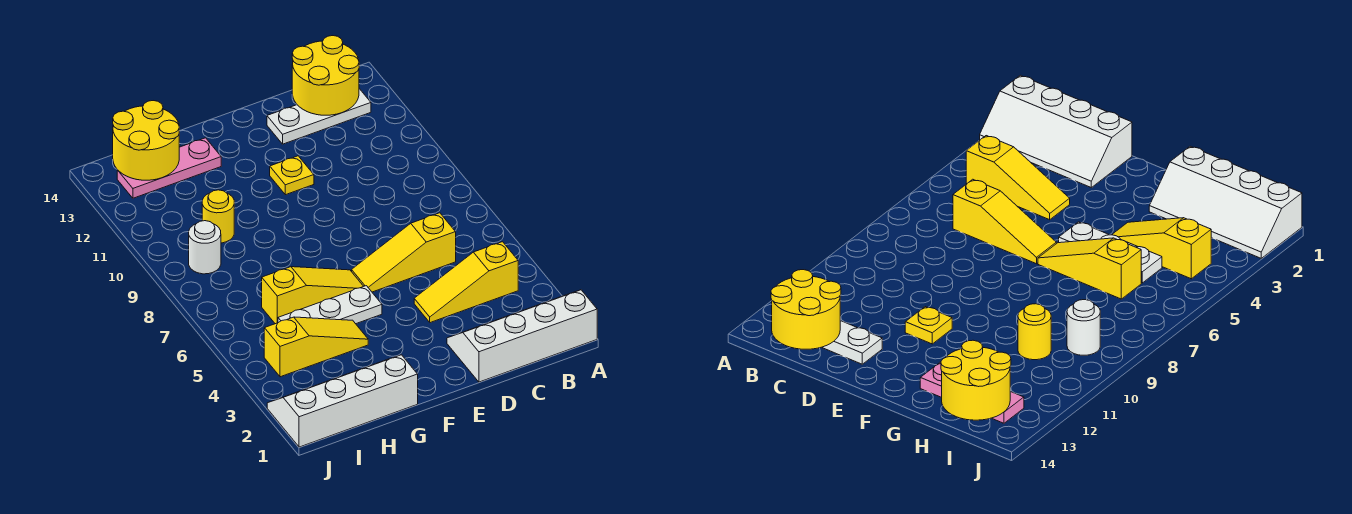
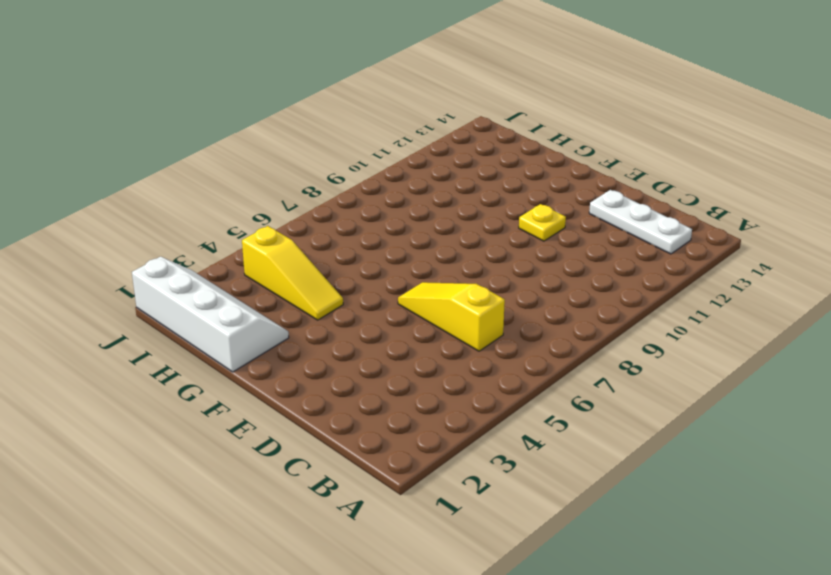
none -> white slope A1:D2 level 1 top 1
none -> yellow slope B4:D4 level 1 top B
none -> white plate F5:H5 level 1

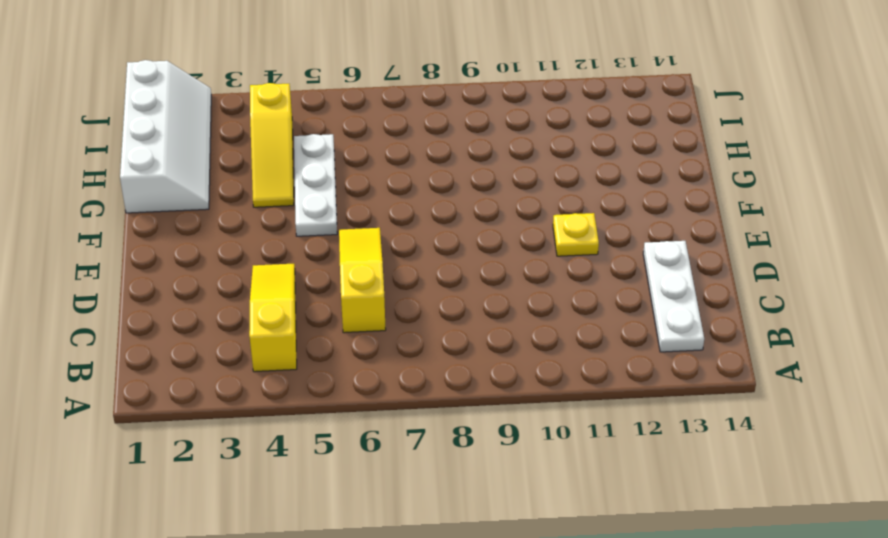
none -> white slope A1:D2 level 1 top 1
none -> yellow slope F6:H6 level 1 top H
none -> pink plate G13:I13 level 1

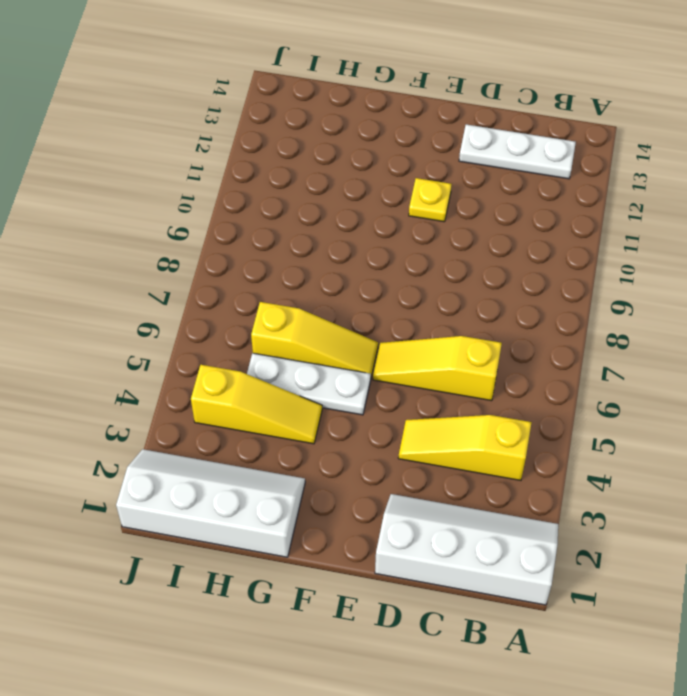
none -> pink plate G13:I13 level 1
none -> yellow round brick H10 level 1
none -> white round brick I9 level 1

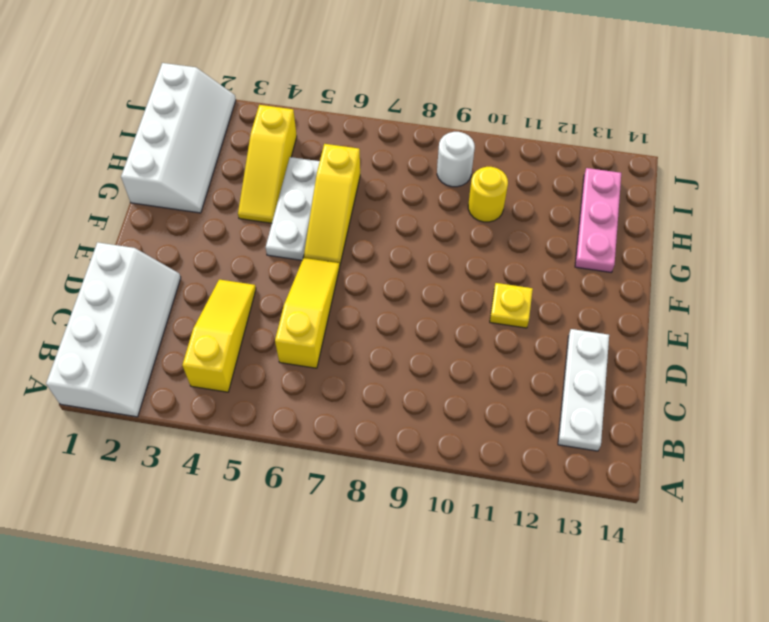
none -> yellow round brick B13:C14 level 2
none -> yellow round brick H13:I14 level 2

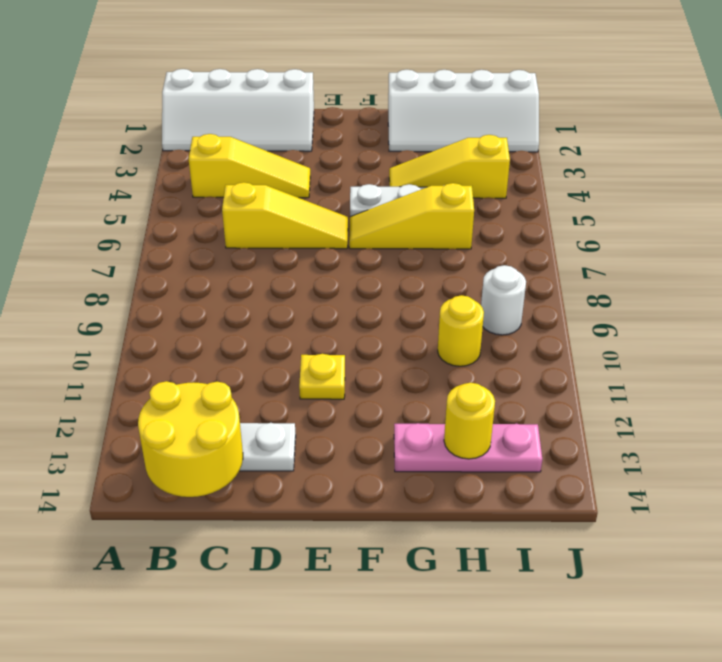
yellow round brick H13 level 2 -> yellow round brick H13:I14 level 2

